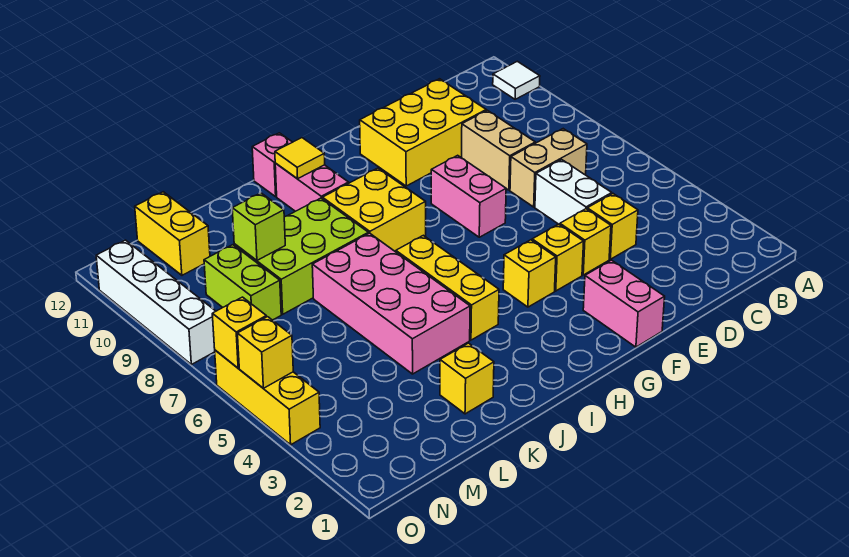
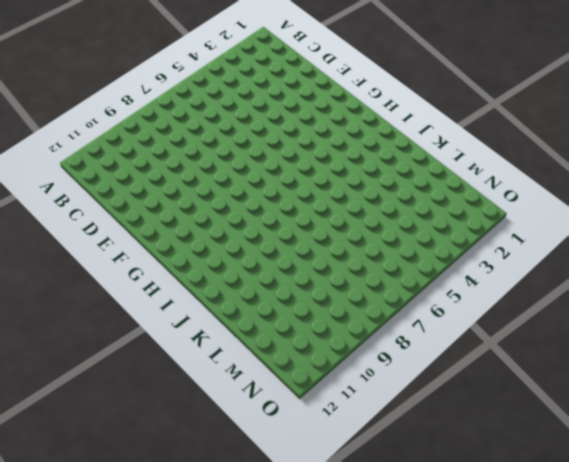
none -> white tile A11 level 1
none -> tan brick C7:D7 level 1
none -> yellow brick D4 level 1

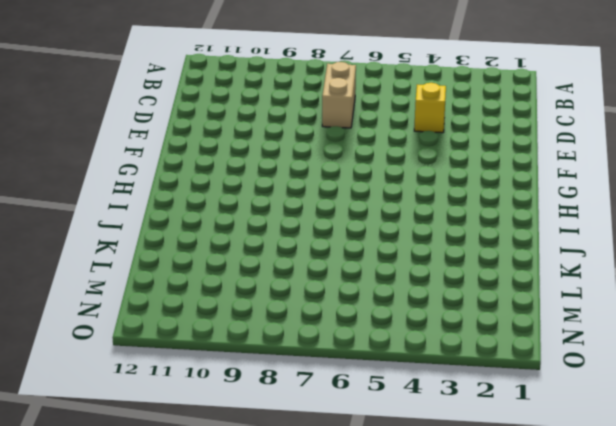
none -> white tile A11 level 1
none -> white brick D5:D6 level 1
none -> tan brick D8:D9 level 1

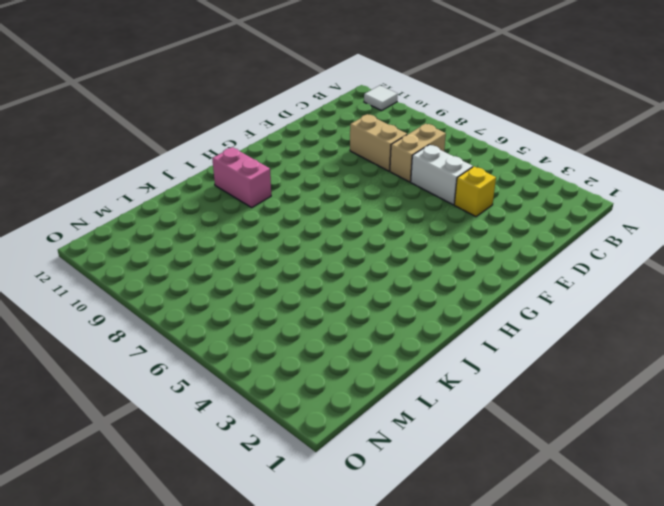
none -> yellow brick D10:F11 level 1
none -> yellow brick E4 level 1
none -> pink brick F1:F2 level 1

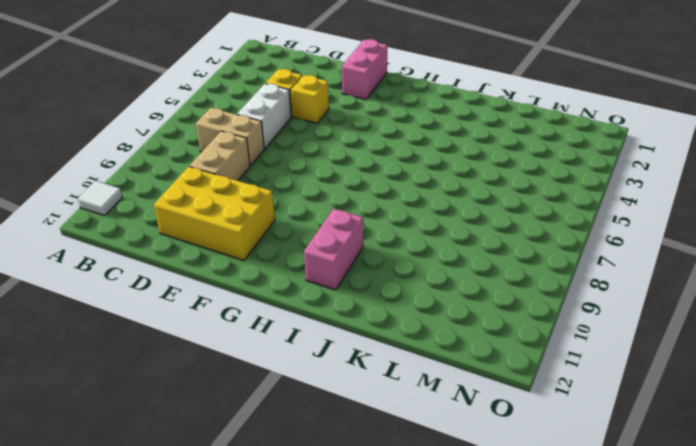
none -> yellow brick F4 level 1
none -> pink brick F7:F8 level 1
none -> yellow brick G4 level 1

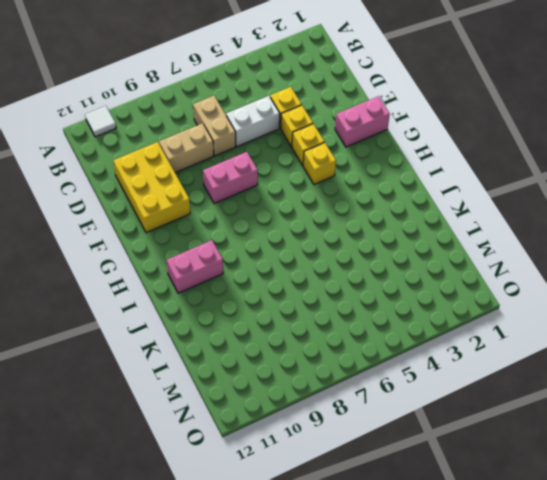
none -> yellow brick H8:I9 level 1
none -> yellow brick I4:I6 level 1
none -> pink brick I12 level 1

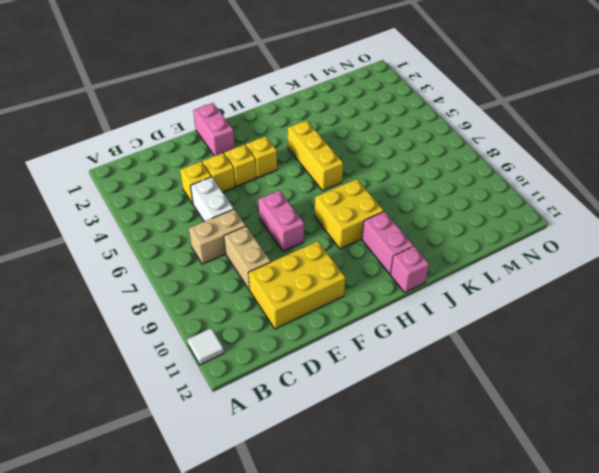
none -> pink brick J4:K7 level 1
none -> lime brick J8:L9 level 1
none -> yellow brick K2 level 1

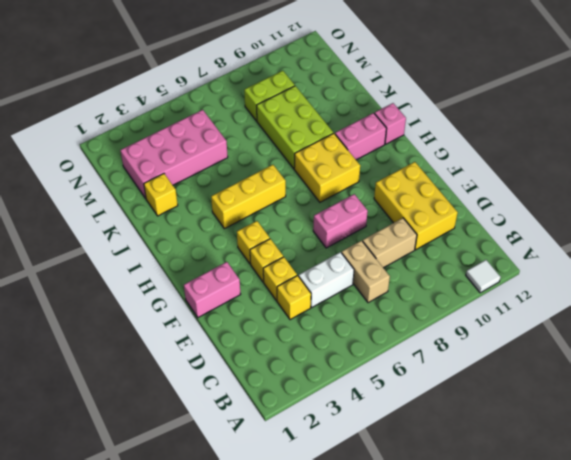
pink brick L2:M5 level 1 -> pink brick J4:K7 level 1
none -> yellow brick M11:M12 level 1
none -> yellow brick O4:O6 level 1
none -> white brick O8:O11 level 1

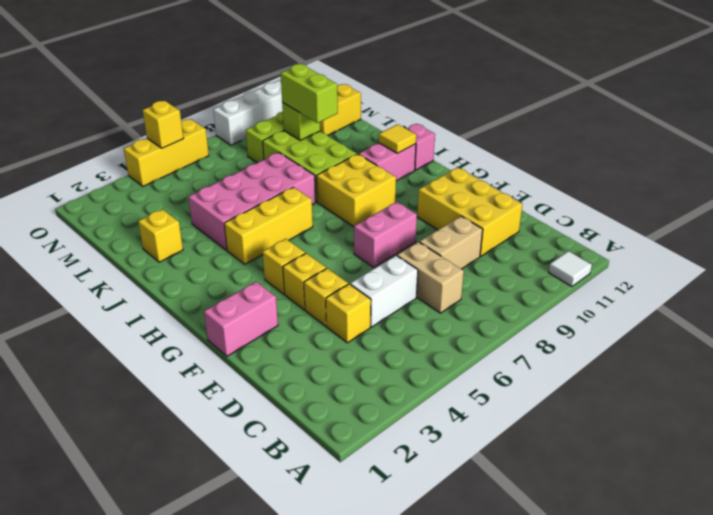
lime brick K9:L9 level 3 -> none
none -> yellow brick O6 level 2

